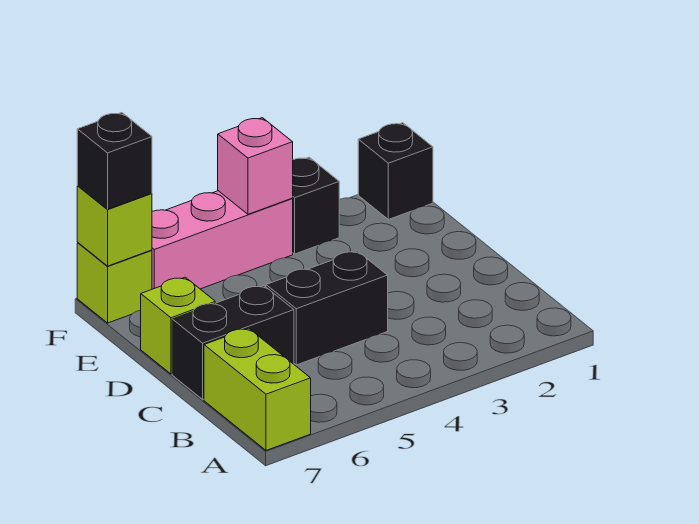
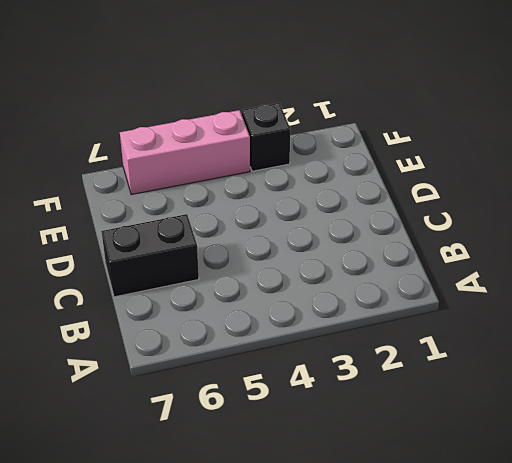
none -> lime brick A7:B7 level 1
none -> black brick C4:C5 level 1

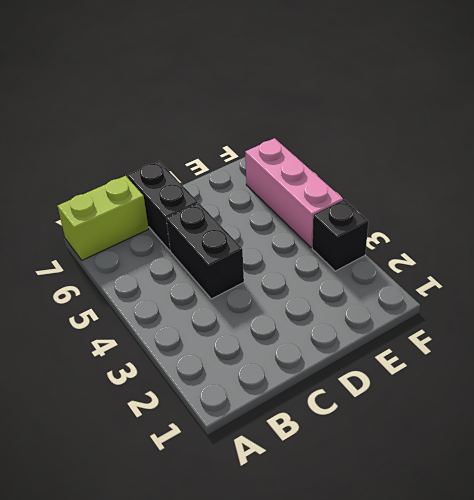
none -> lime brick D7 level 1
none -> black brick F1 level 1

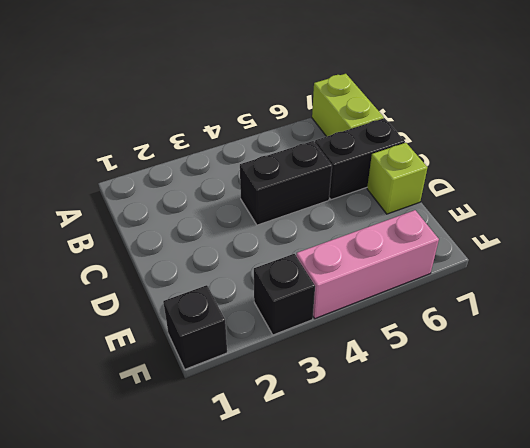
none -> lime brick F7 level 1
none -> pink brick F4 level 2

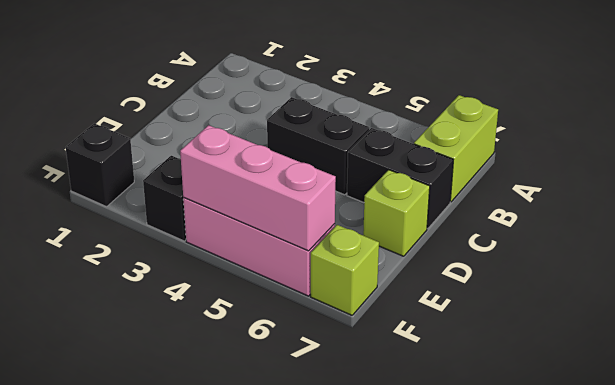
pink brick F4:F6 level 2 -> pink brick F4 level 2
none -> lime brick F7 level 2
none -> black brick F7 level 3

